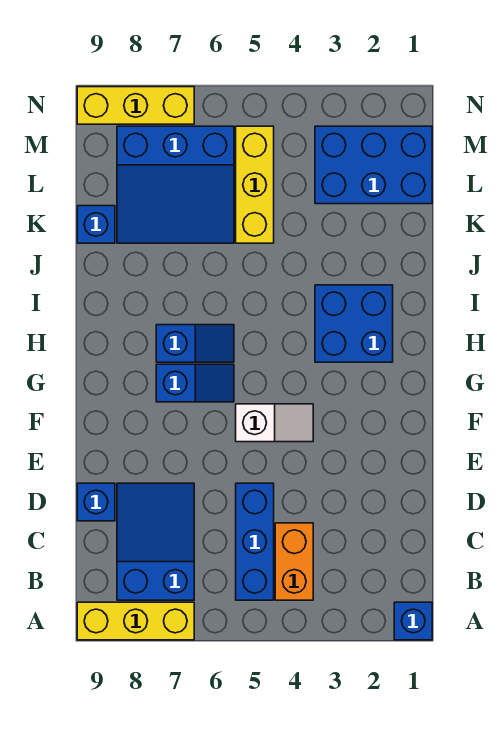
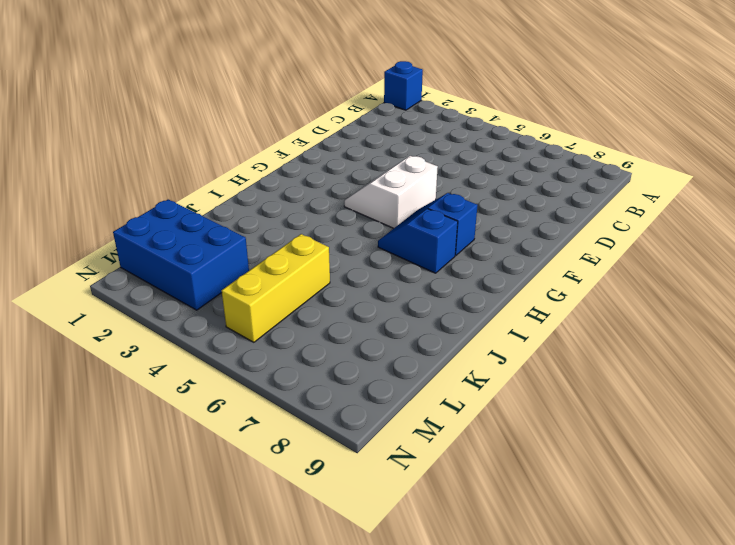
white slope F4:G5 level 1 top 5 -> white slope F4:F5 level 1 top 5
none -> yellow brick A7:A9 level 1
none -> orange brick B4:C4 level 1
none -> blue brick B5:D5 level 1

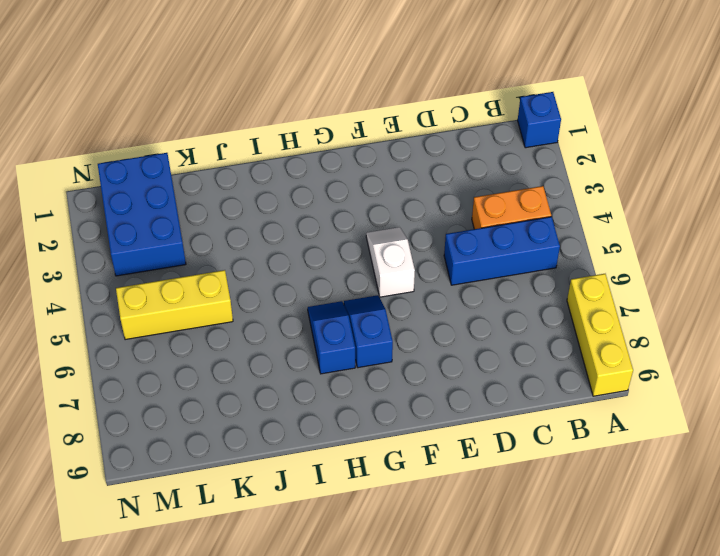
none -> blue slope B7:D8 level 1 top B
none -> blue brick D9 level 1
none -> blue brick H2:I3 level 1

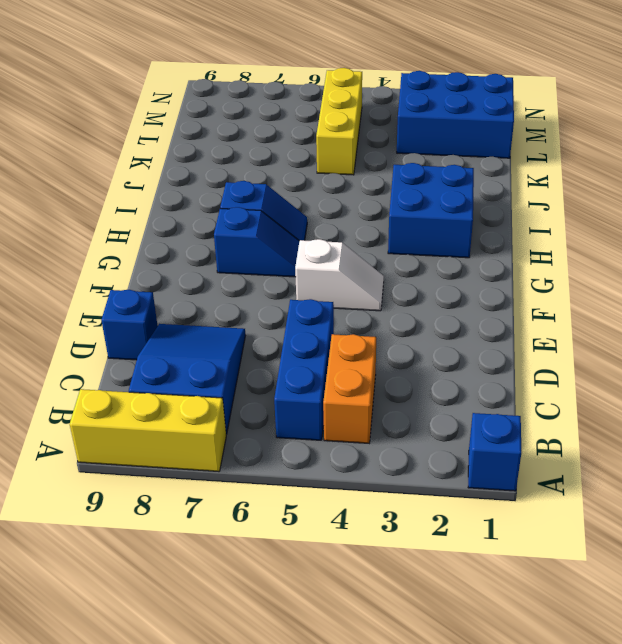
none -> blue slope K6:M8 level 1 top M
none -> blue brick K9 level 1
none -> yellow brick N7:N9 level 1

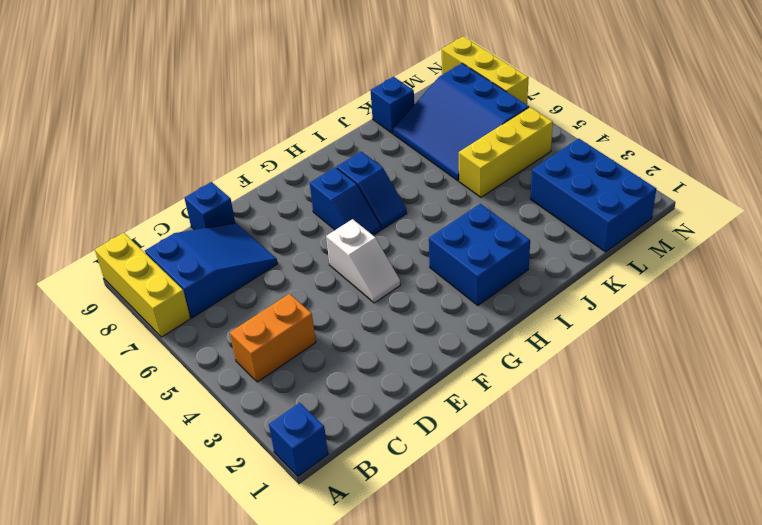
none -> blue brick B5:D5 level 1

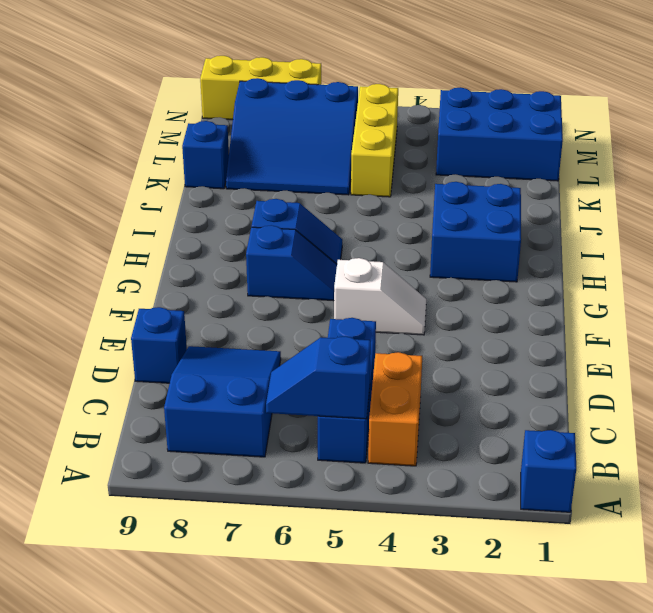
blue slope B5:B6 level 2 top 5 -> none
none -> yellow brick A7:A9 level 1

